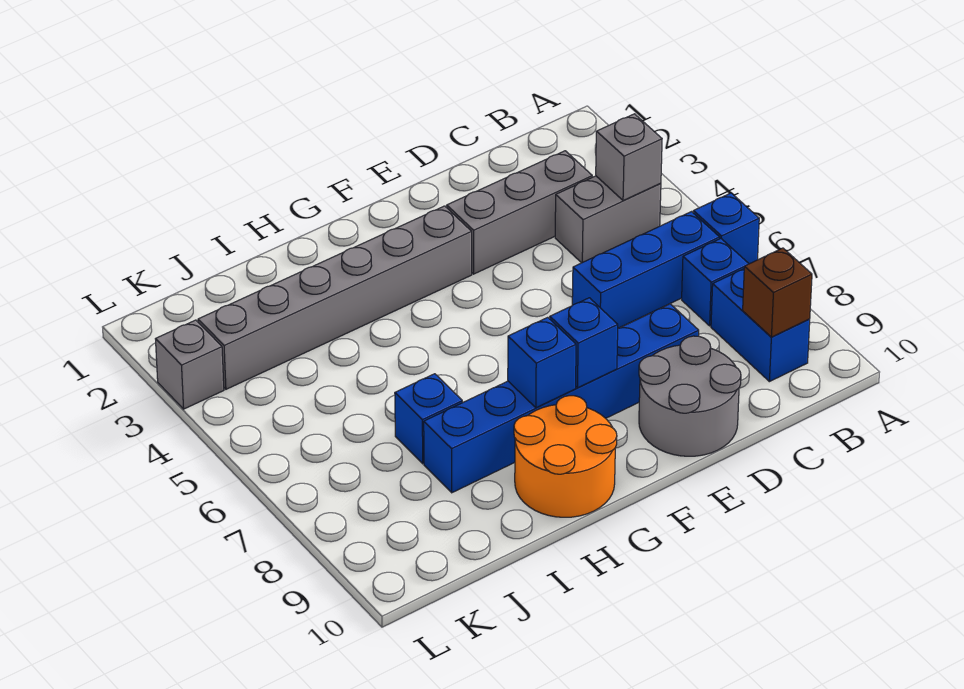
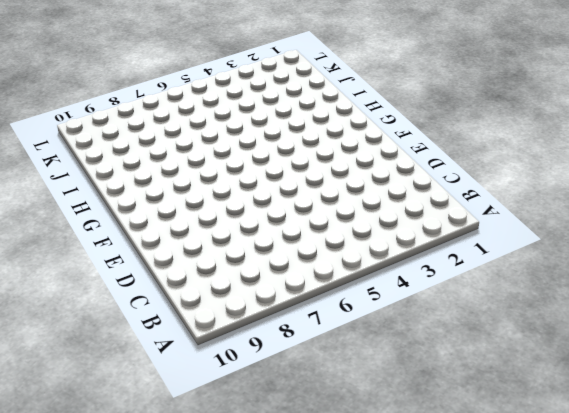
none -> blue brick A6 level 1
none -> grey brick B4:C4 level 1
none -> blue brick B6:D6 level 1

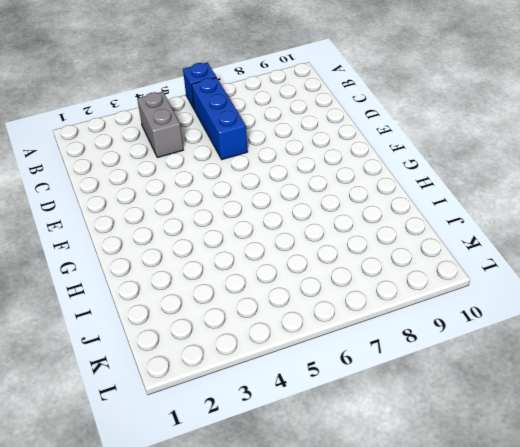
none -> blue brick B7 level 1
none -> blue brick B8:B9 level 1
none -> grey brick C3:E3 level 1

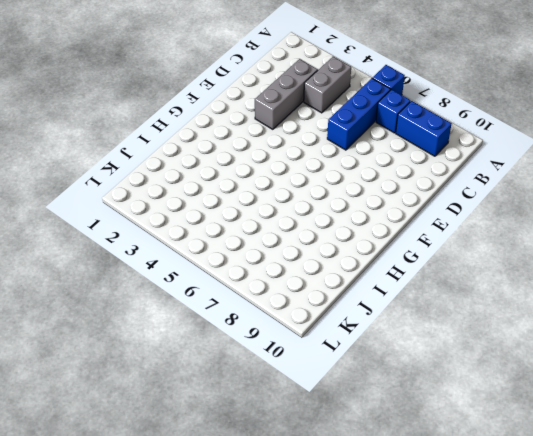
none -> blue brick D8:I8 level 1
none -> grey round brick D9:E10 level 1
none -> grey brick F3:K3 level 1

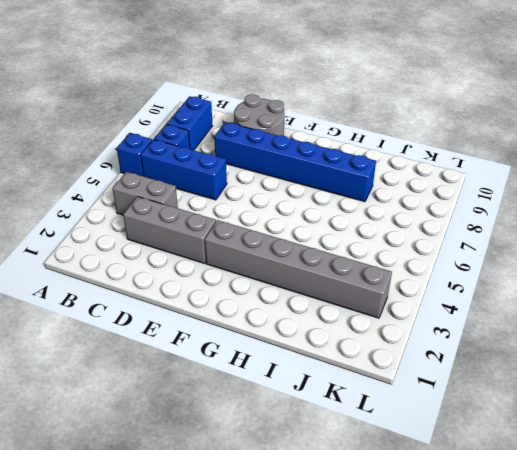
none -> orange round brick G9:H10 level 1
none -> blue brick I7 level 1
none -> grey brick L3 level 1

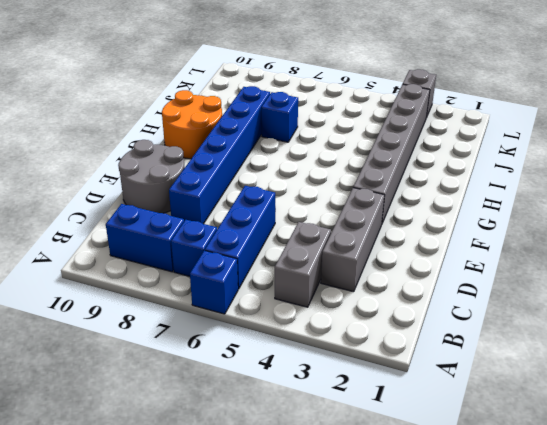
none -> grey brick B4 level 2
none -> brown brick B9 level 2
none -> blue brick F8 level 2

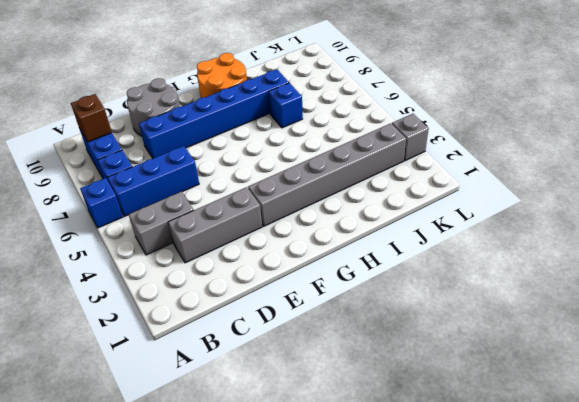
none -> grey brick B4 level 2
none -> blue brick F8 level 2
none -> blue brick G8 level 2

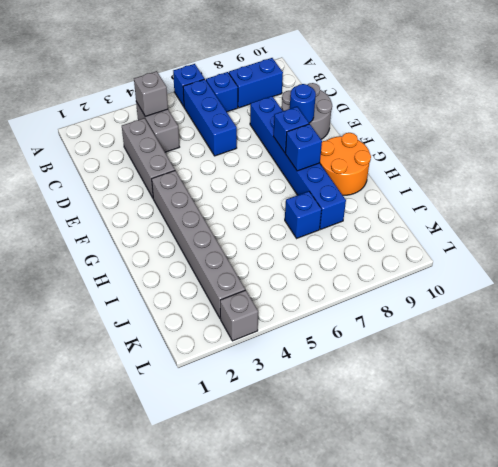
blue round brick E9 level 2 -> none
none -> brown brick B9 level 2

